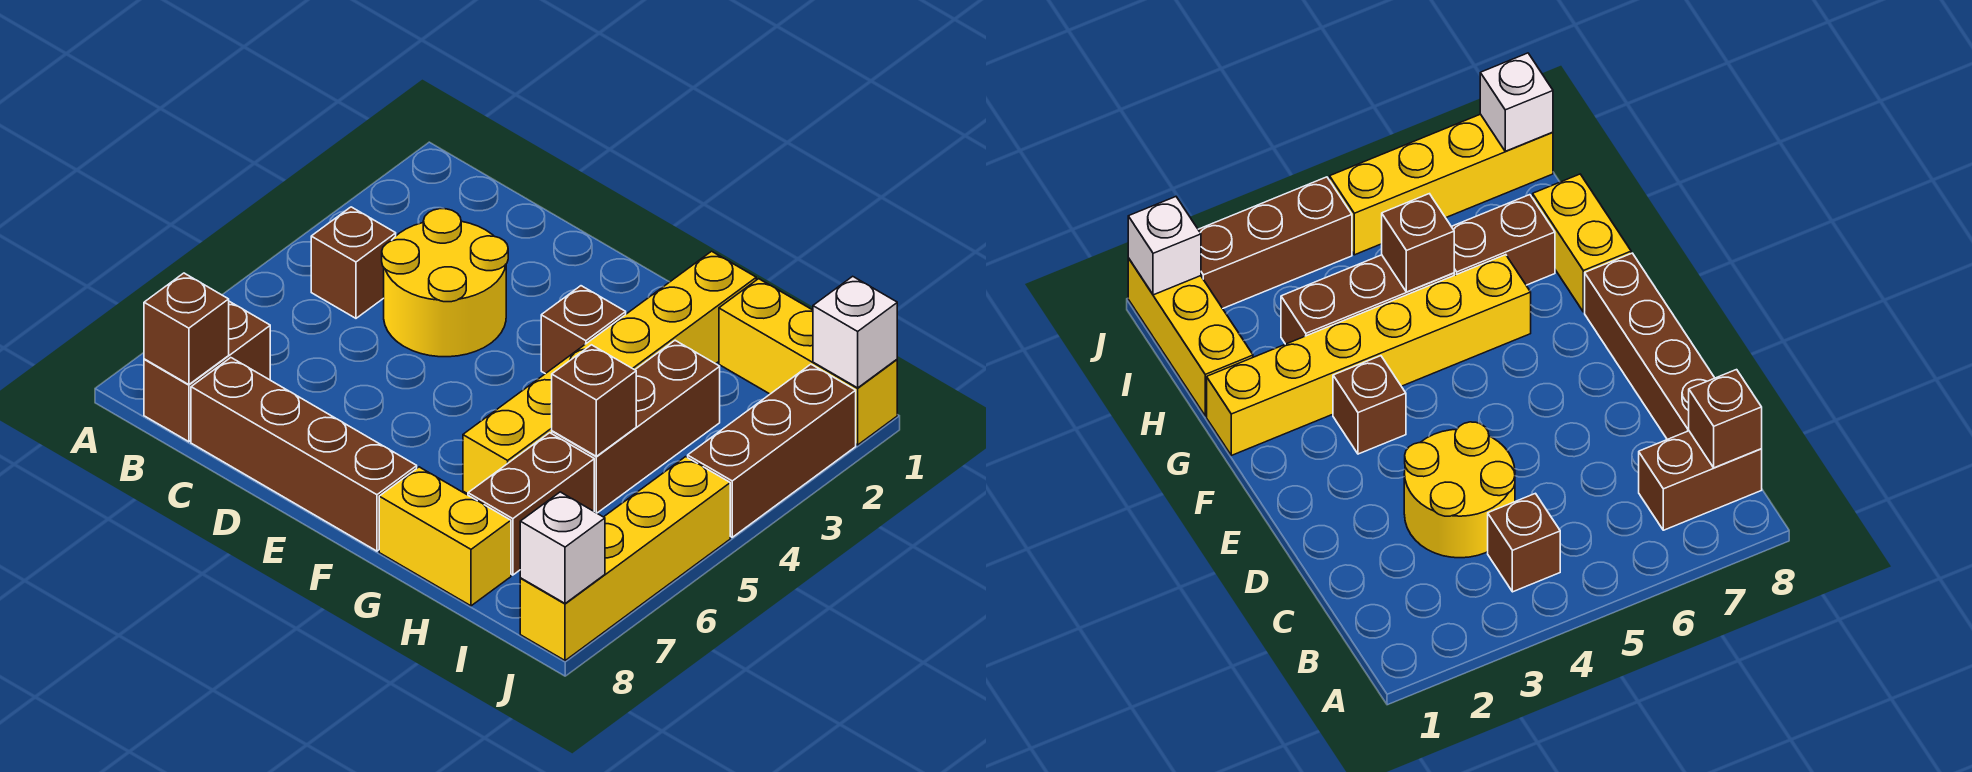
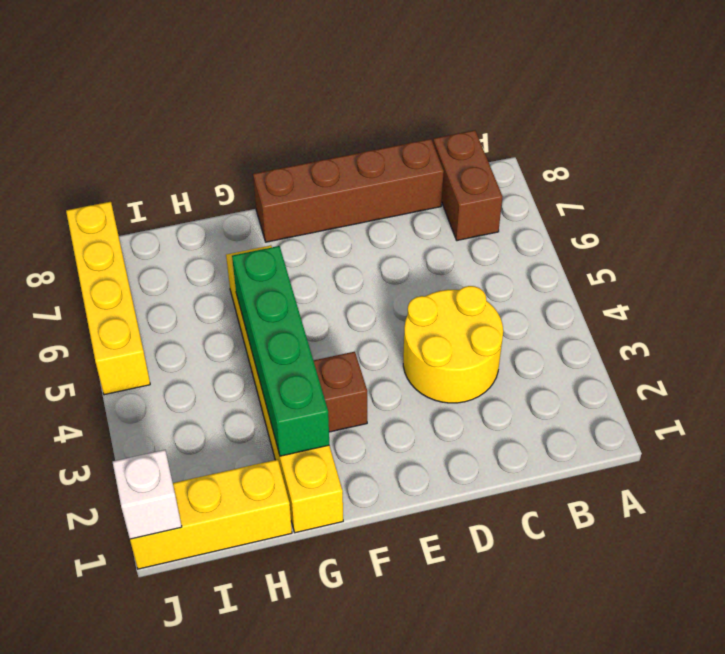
green brick G2:G5 level 2 -> none
none -> brown brick B4 level 1
none -> yellow brick G8:H8 level 1
none -> brown brick H3:H5 level 1

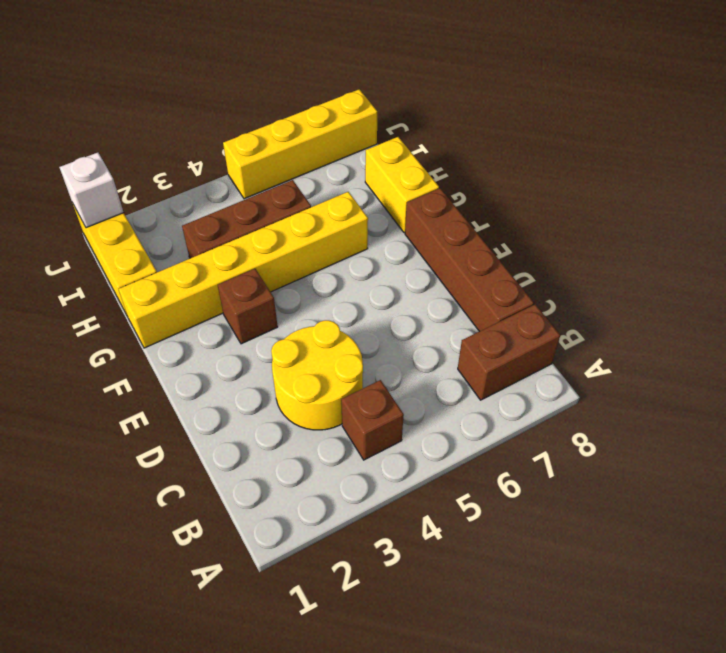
none -> brown brick H6:H7 level 1
none -> brown brick J2:J4 level 1
none -> brown brick B8 level 2

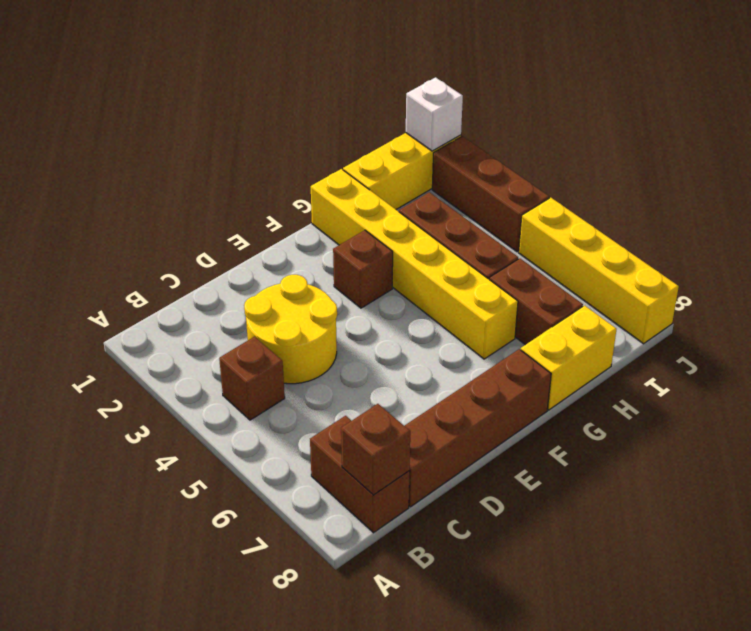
none -> brown brick H5 level 2
none -> white brick J8 level 2

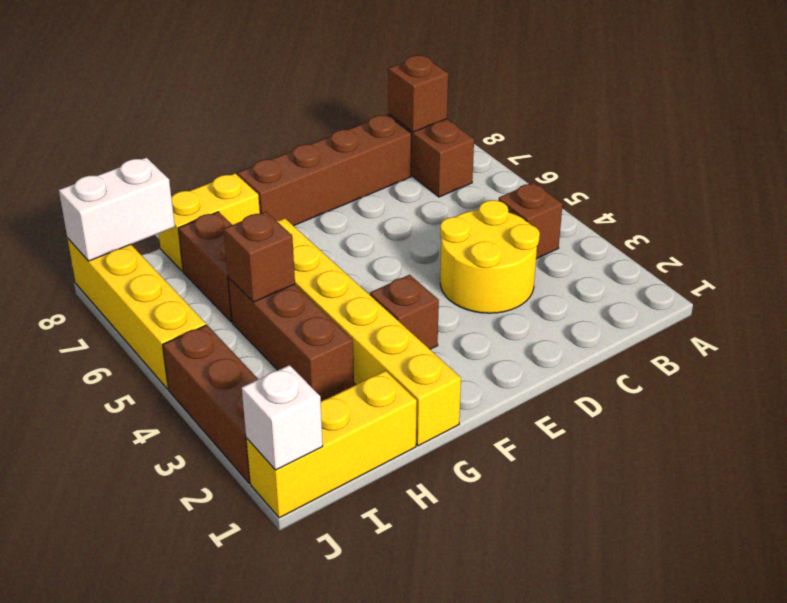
white brick I8:J8 level 2 -> white brick J8 level 2

